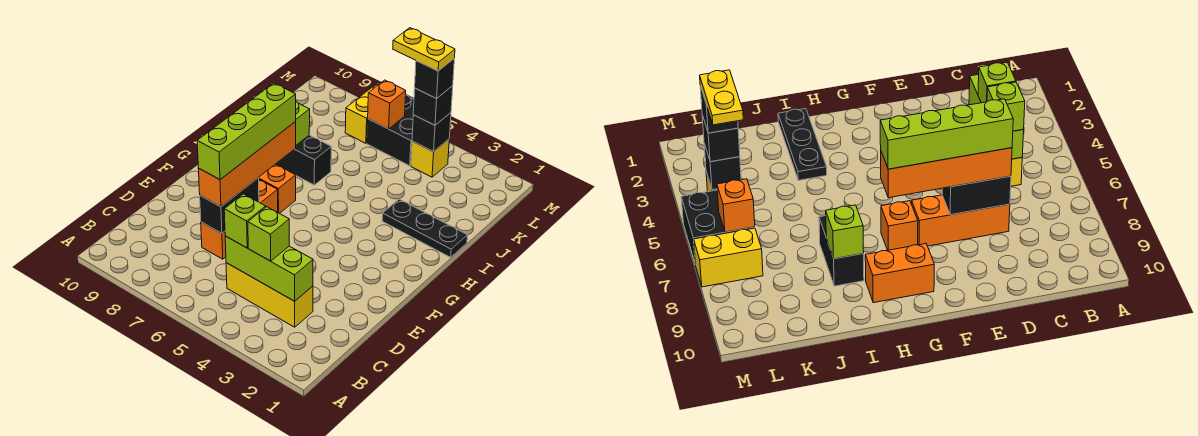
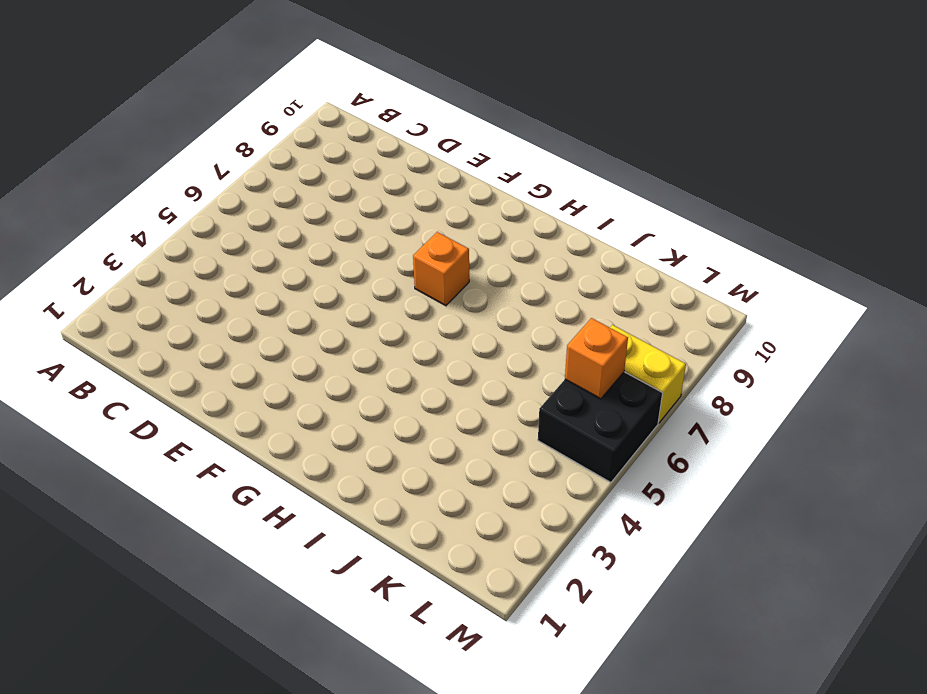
none -> yellow brick C3:C5 level 1
none -> orange brick D7:F7 level 1
none -> orange brick G9:H9 level 1

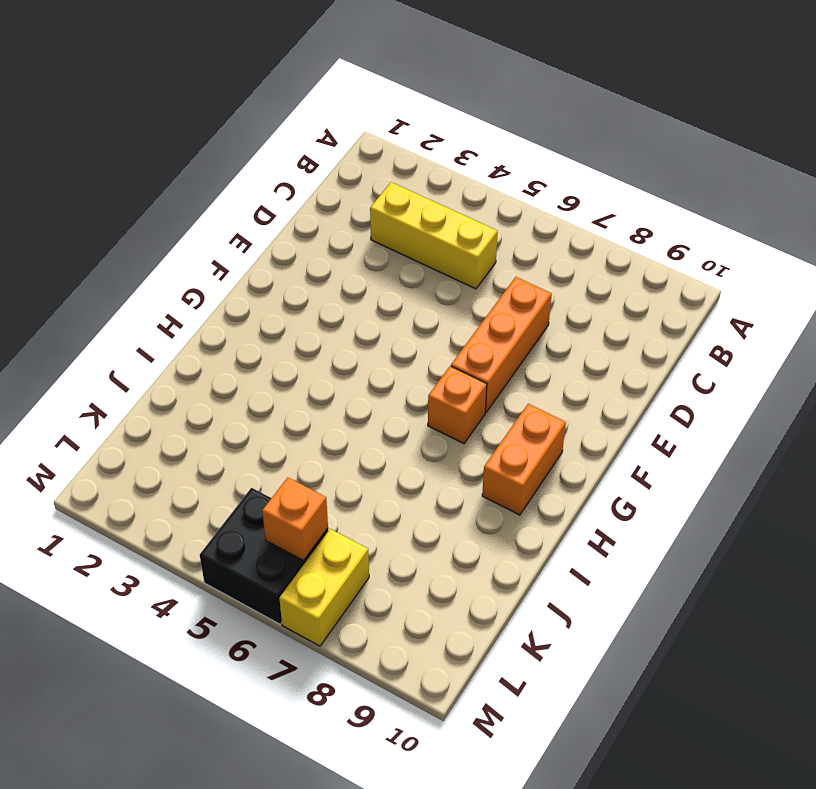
none -> black plate I1:I3 level 1
none -> black brick I7:I8 level 1
none -> yellow brick L4 level 1

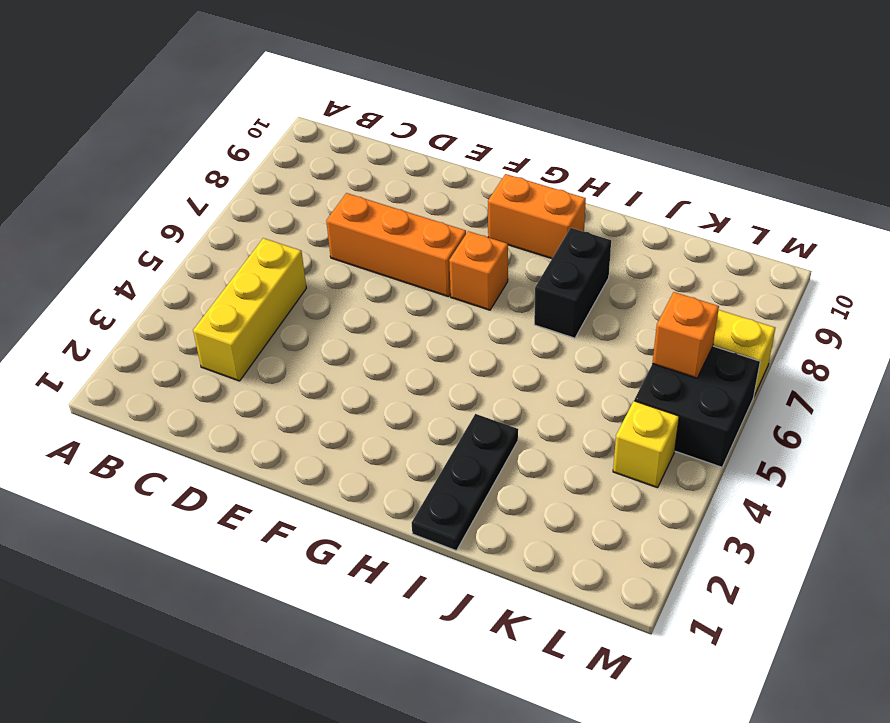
none -> lime brick C3:C5 level 2
none -> black brick D7:E7 level 2
none -> lime brick I8 level 2

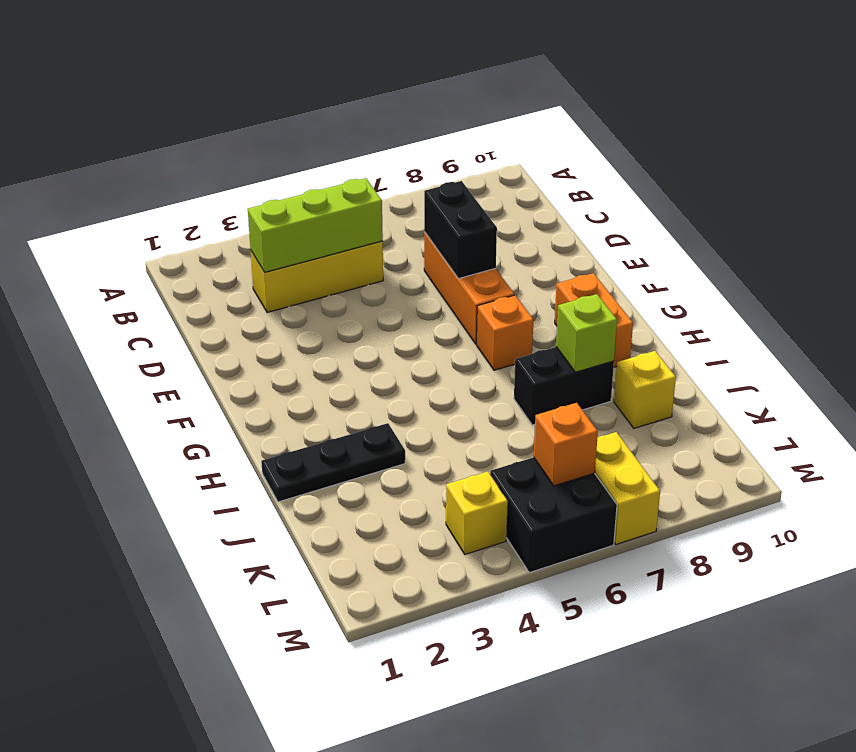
yellow brick J9 level 1 -> none
none -> black brick L4 level 2
none -> lime brick C4 level 3
none -> lime brick C5 level 3

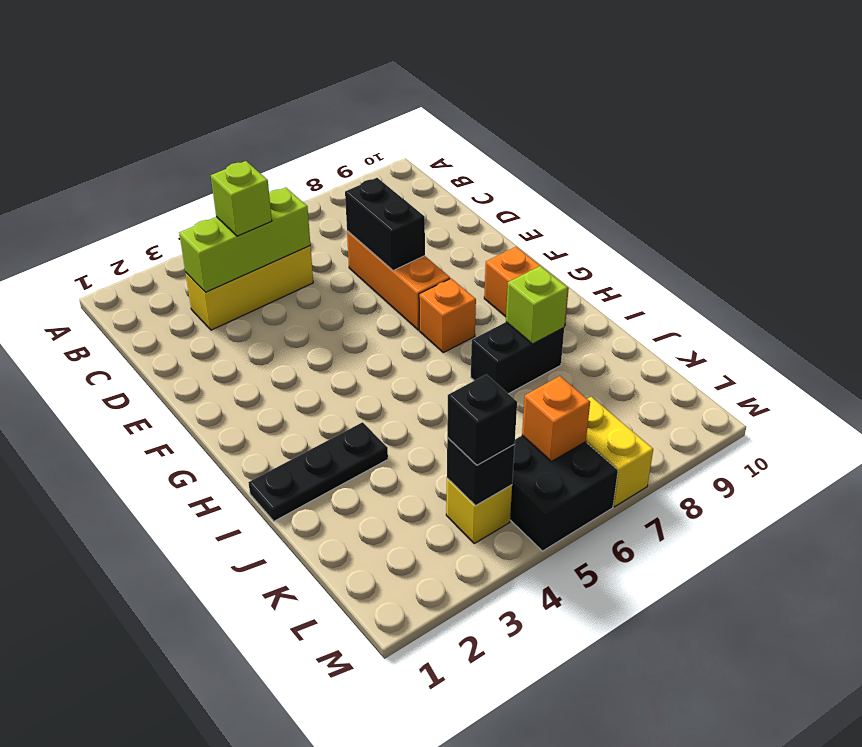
none -> lime brick C5 level 3
none -> orange brick D7:G7 level 3
none -> lime brick D7:G7 level 4

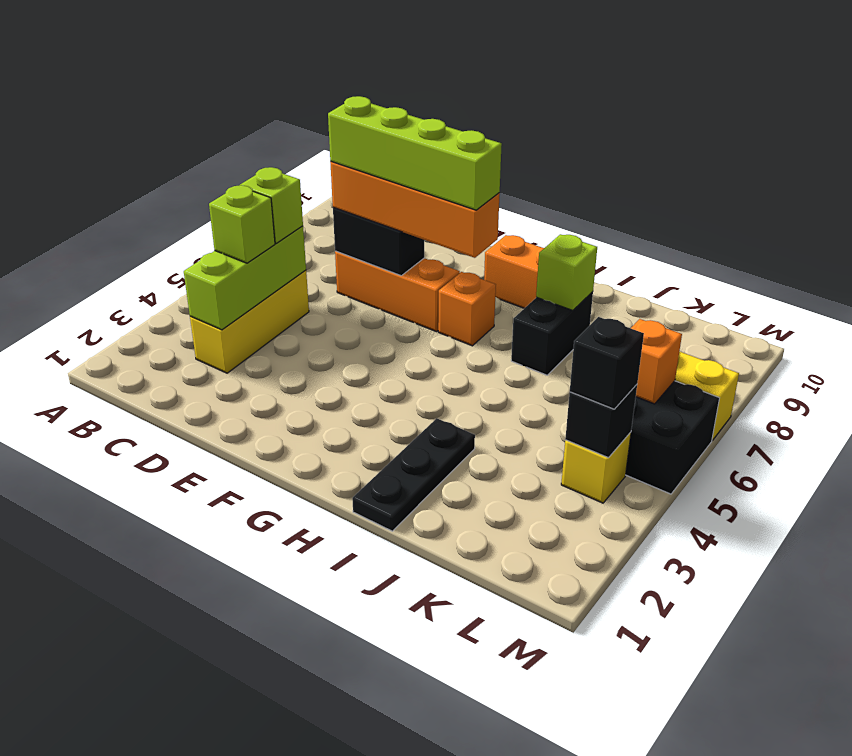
none -> black brick L4 level 4
none -> yellow plate L4:L5 level 5

